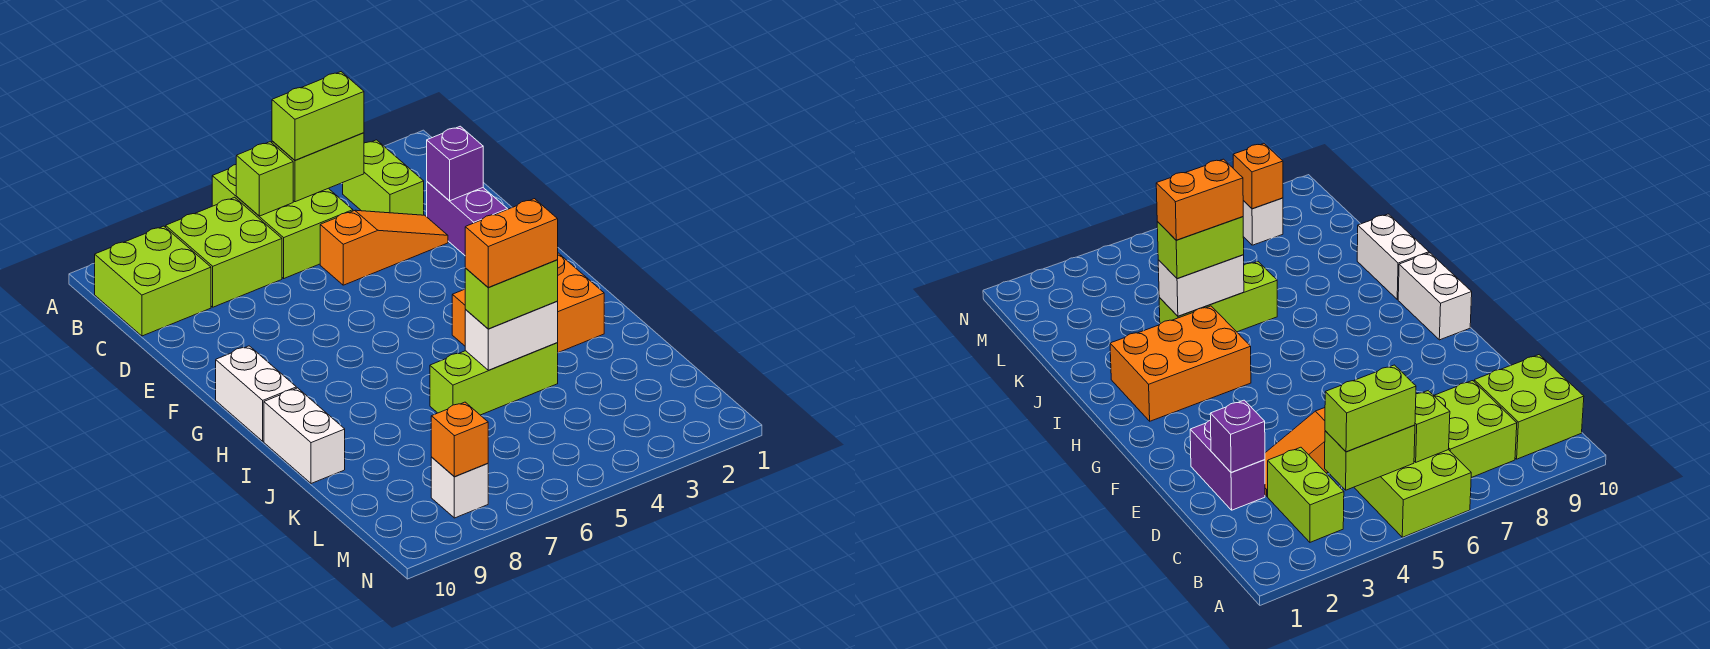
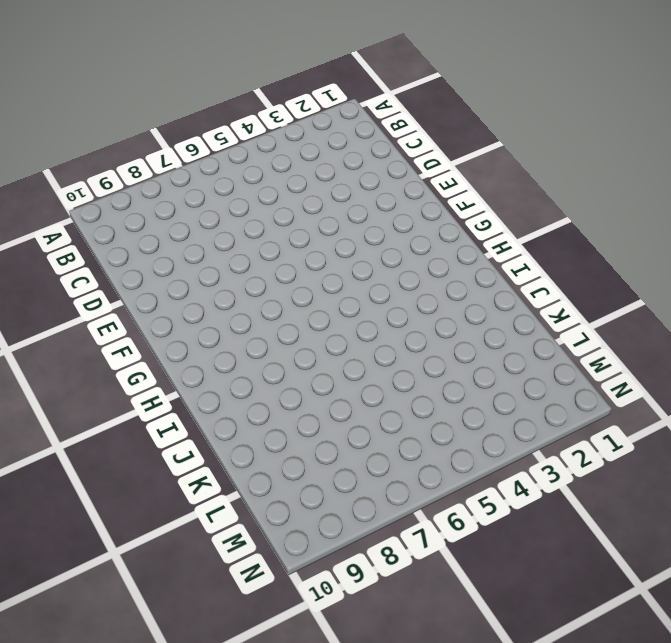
none -> lime brick A5:C6 level 1
none -> lime brick B3:C3 level 1
none -> lime brick B7:C8 level 1

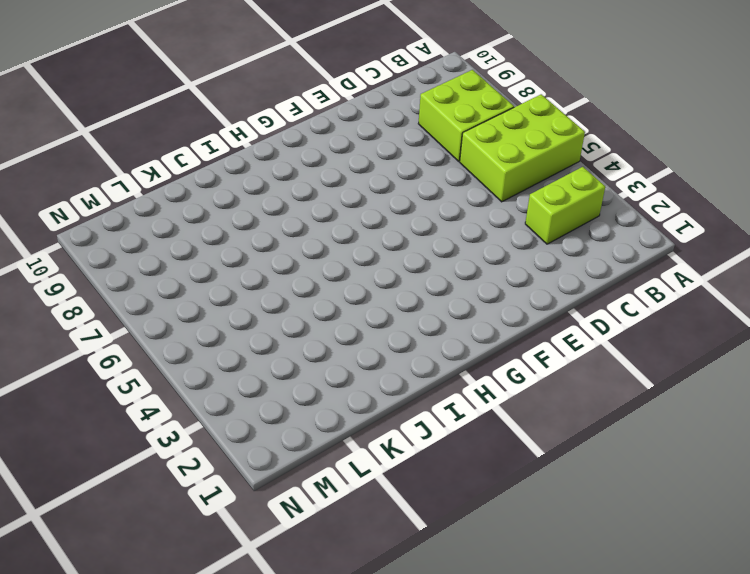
none -> lime brick B9:C10 level 1
none -> purple brick D2:E2 level 1
none -> orange slope D3:D5 level 1 top 5

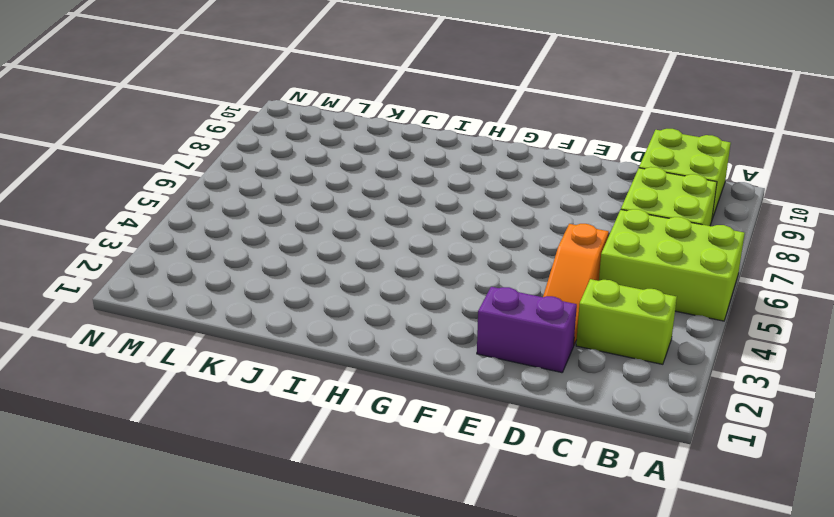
none -> white brick G10:H10 level 1
none -> orange brick H2:I4 level 1
none -> white brick I10:J10 level 1

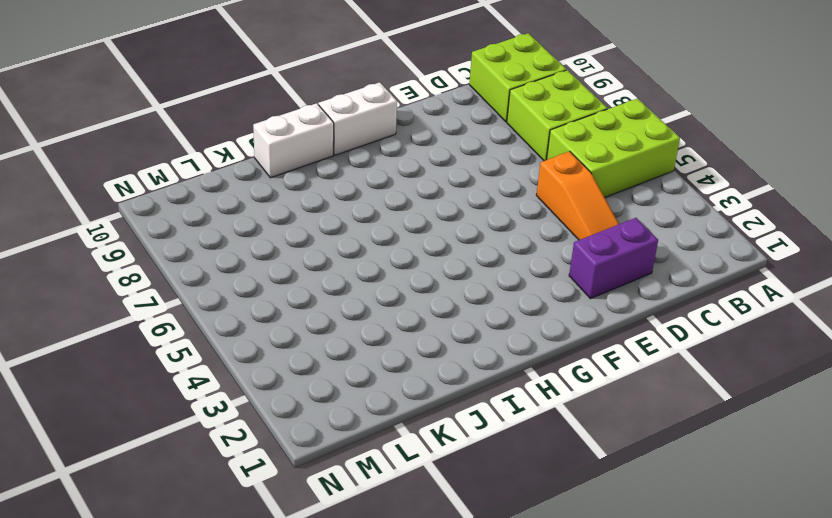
none -> lime brick B3:C3 level 1
none -> orange brick H2:I4 level 1
none -> lime brick J4:J6 level 1

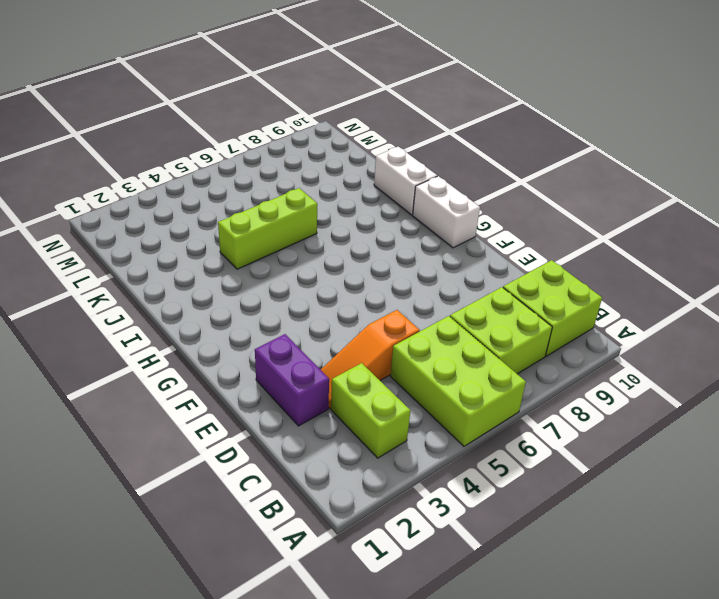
none -> orange brick H2:I4 level 1
none -> white brick M8 level 1
none -> lime brick B4:B5 level 2

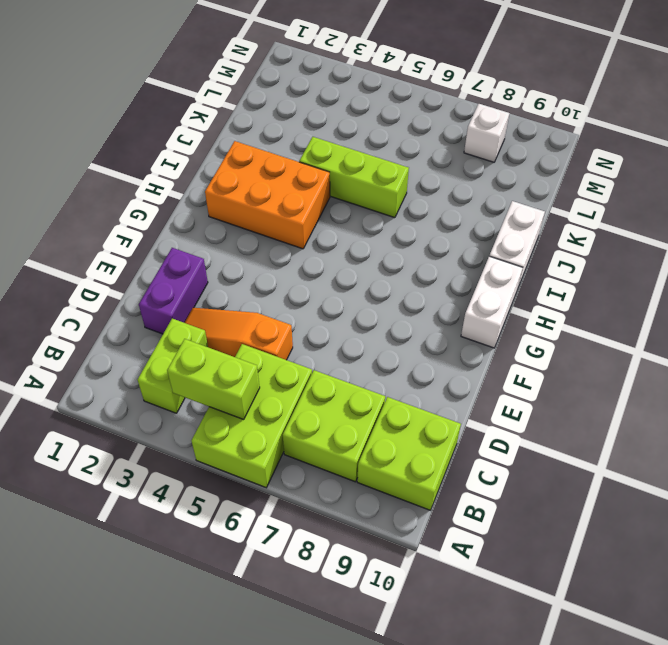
none -> lime brick B6 level 2
none -> purple brick D2 level 2
none -> white brick J4:J5 level 2

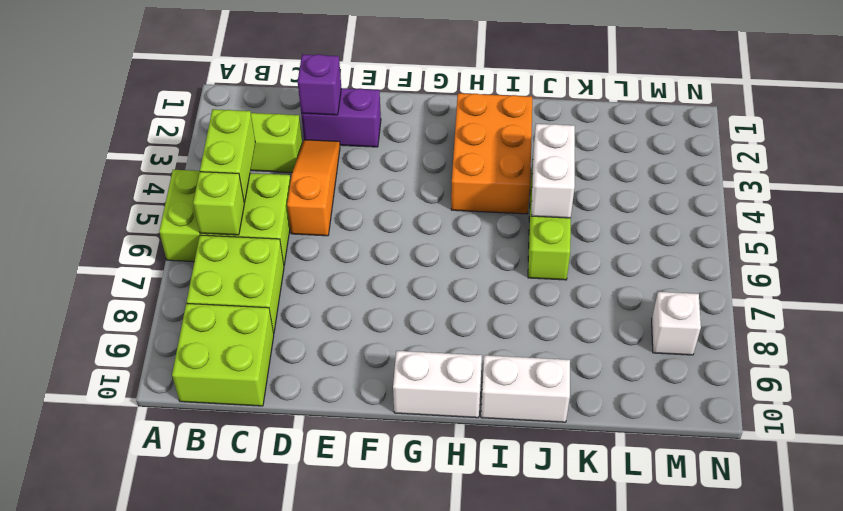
none -> orange brick M8 level 2
none -> lime brick B4:B5 level 3
none -> lime brick J4:J5 level 3

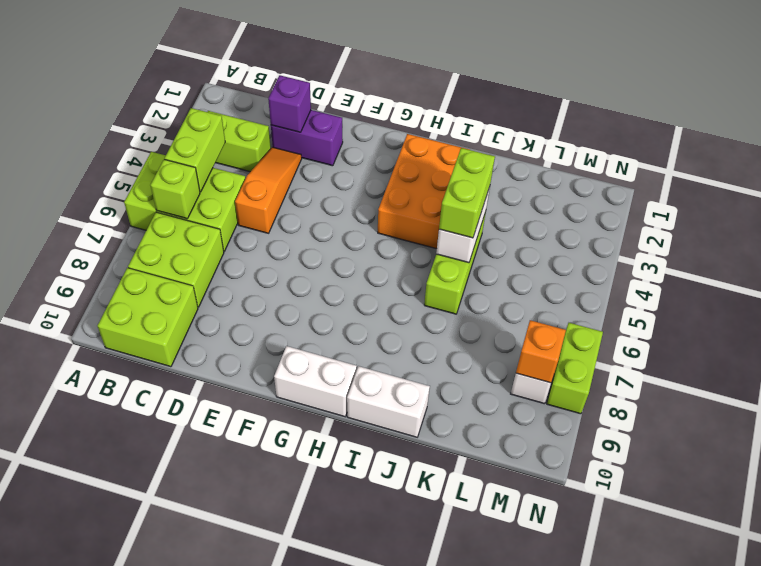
lime brick N7:N8 level 1 -> lime brick B4:B5 level 3
none -> orange brick J4:J5 level 4

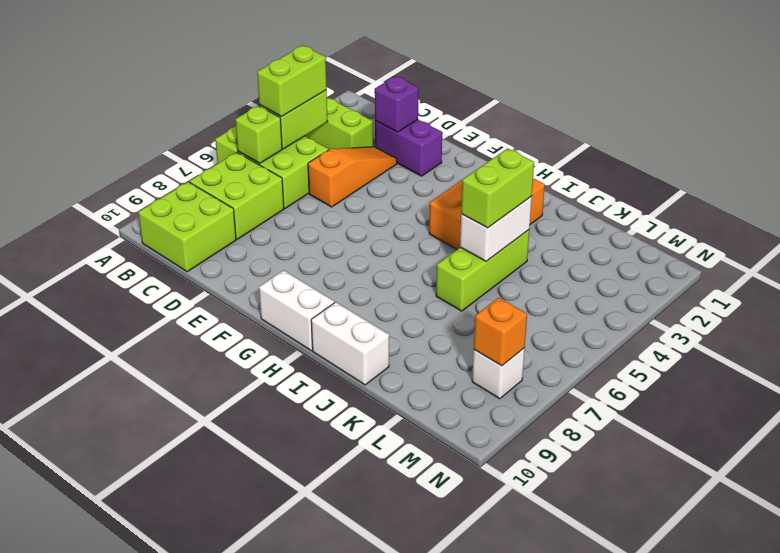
none -> orange brick J4:J5 level 4

